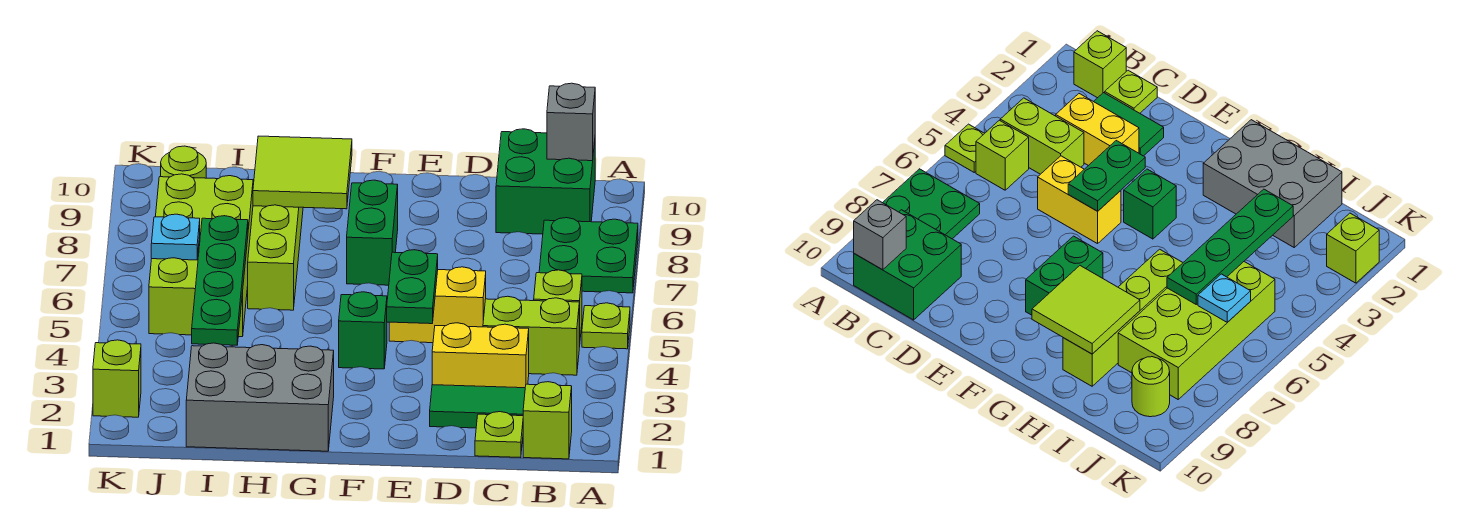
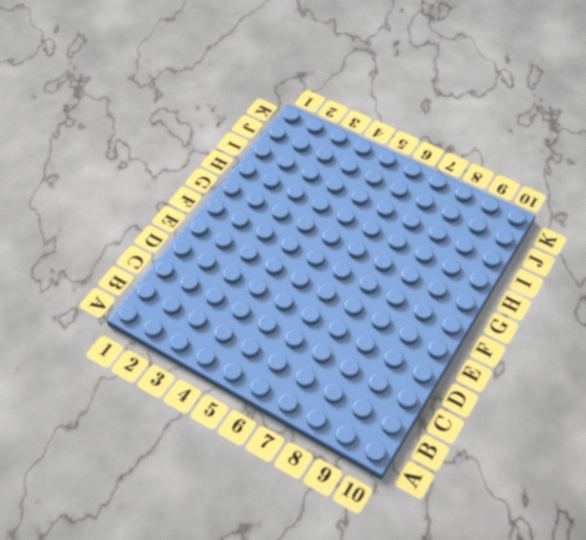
none -> lime plate A5 level 1
none -> green plate A7:B8 level 1
none -> lime brick B1 level 1

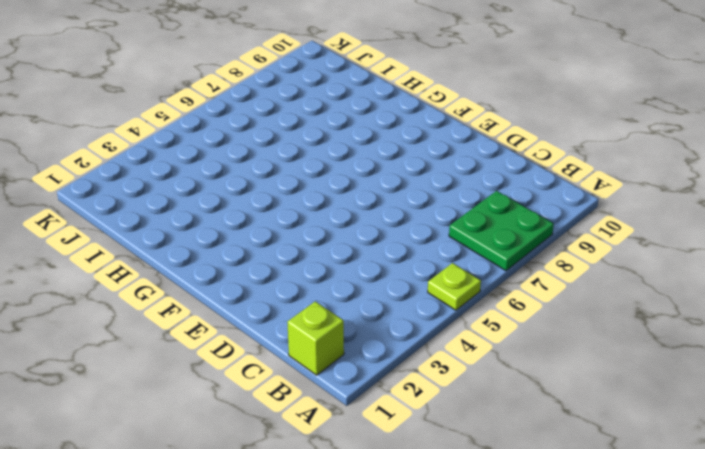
none -> lime brick B4:C4 level 1
none -> lime brick B5 level 1
none -> green brick B9:C10 level 1

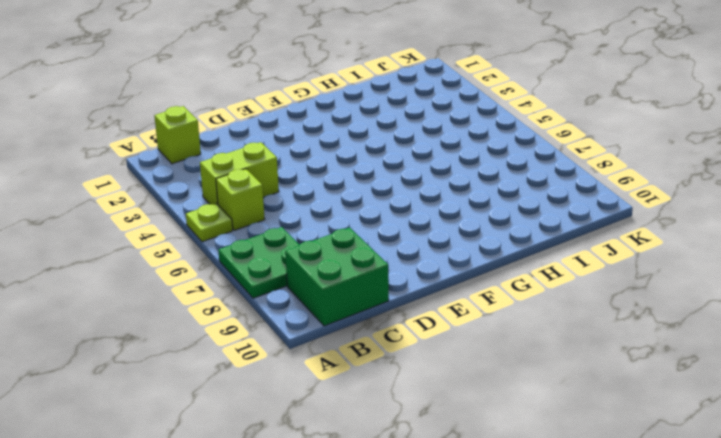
none -> lime plate C1 level 1
none -> green tile C2:D2 level 1
none -> yellow brick C3:D3 level 1

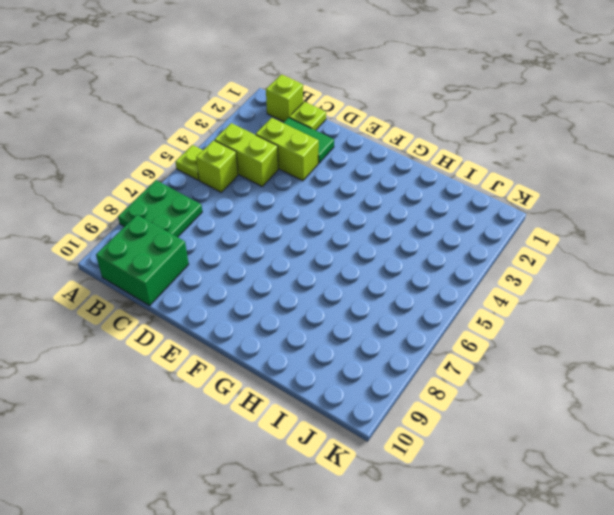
lime brick C3:D3 level 1 -> yellow brick C3:D3 level 1
none -> yellow brick D5:E5 level 1
none -> green brick F4 level 1
none -> green brick F7:F8 level 1

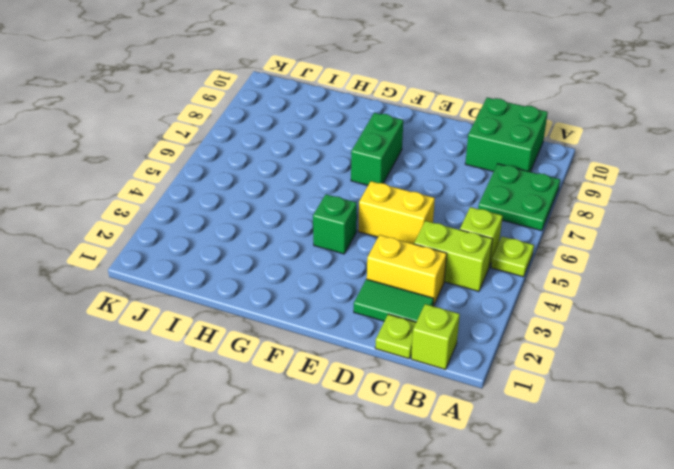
none -> grey brick G1:I2 level 1
none -> lime brick H6:H9 level 1
none -> lime brick I5:J8 level 1

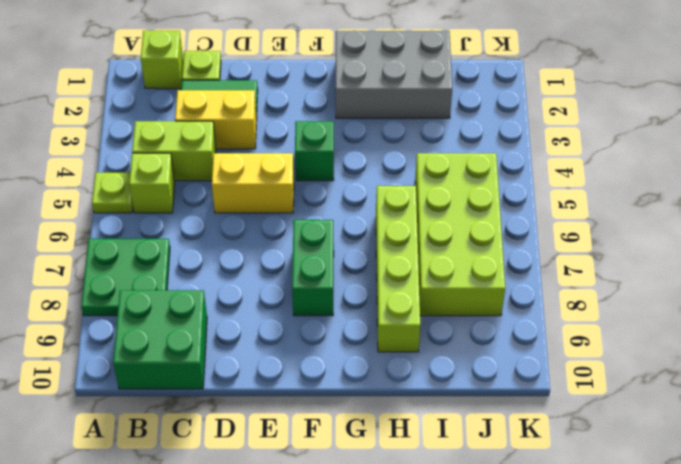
none -> lime round brick J9 level 1
none -> lime brick K2 level 1
none -> grey brick B10 level 2

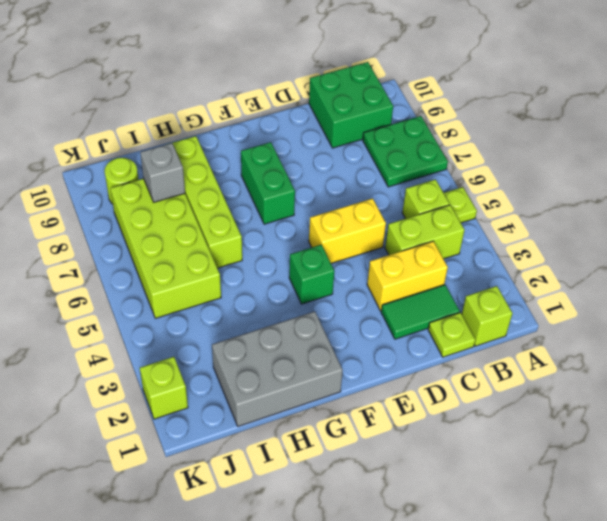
grey brick I8 level 2 -> grey brick B10 level 2
none -> green plate E4:E5 level 2
none -> lime tile G8:H9 level 2
none -> green plate I3:I6 level 2

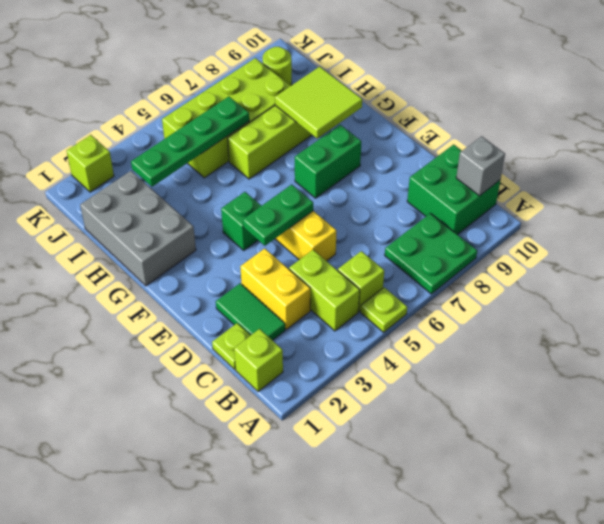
none -> cyan plate J6 level 2

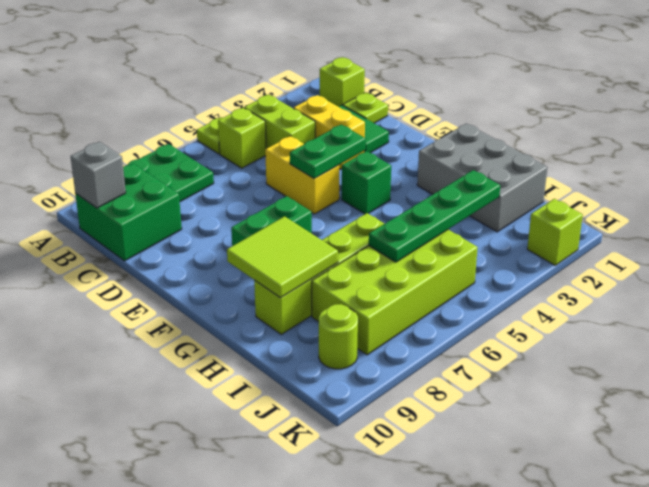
none -> cyan plate J6 level 2

